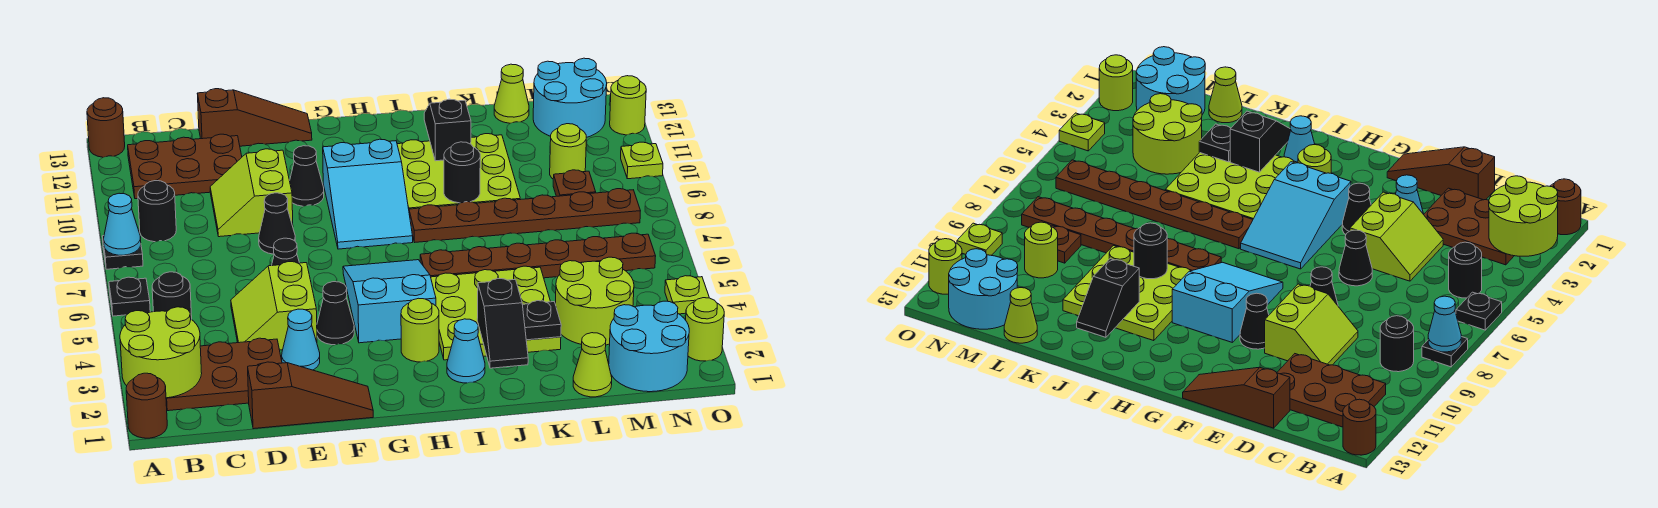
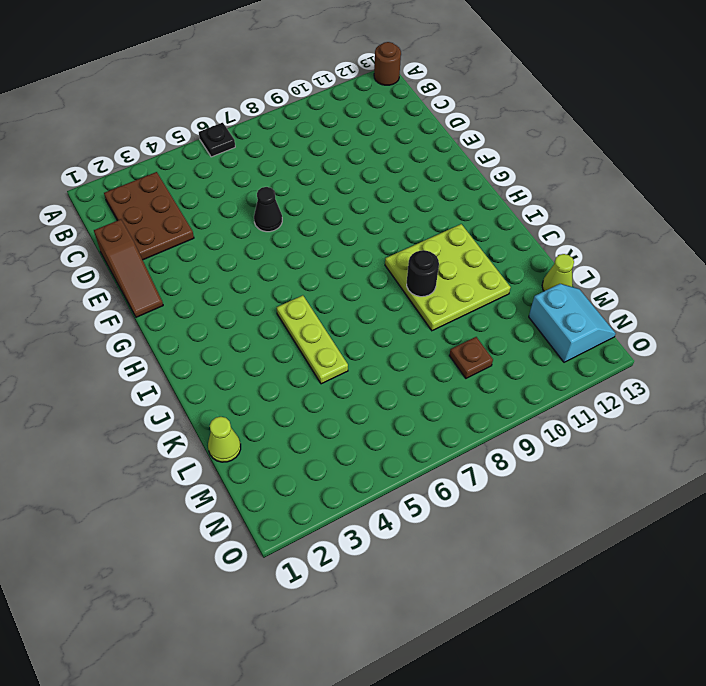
lime plate I5:K5 level 1 -> lime plate I3:K5 level 1
cyan slope M12:N13 level 1 top 12 -> cyan round brick M12:N13 level 1
none -> brown round brick A1 level 1
none -> black plate A8 level 1
none -> black round brick B5 level 1
none -> black round brick B9 level 1

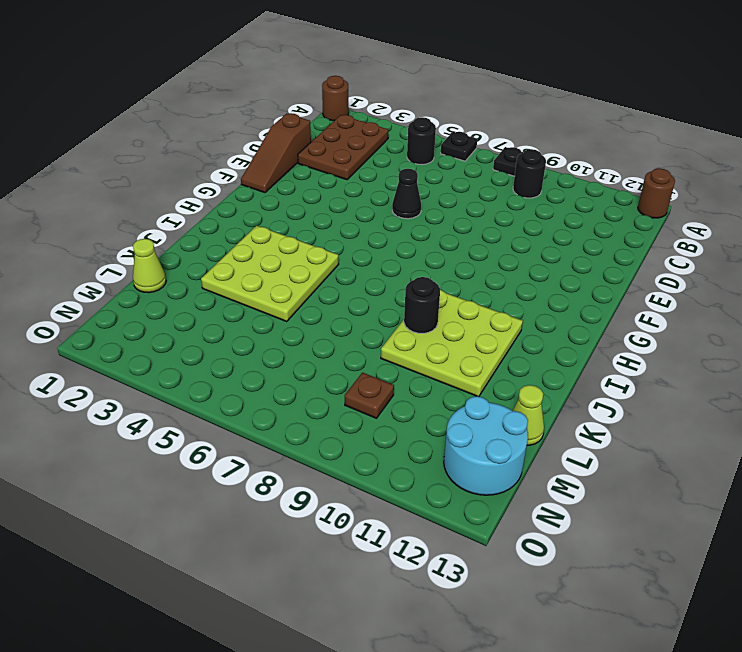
none -> brown plate B11:D12 level 1
none -> lime slope D4:E5 level 1 top E
none -> lime slope D9:E10 level 1 top E
none -> brown slope D13:F13 level 1 top D

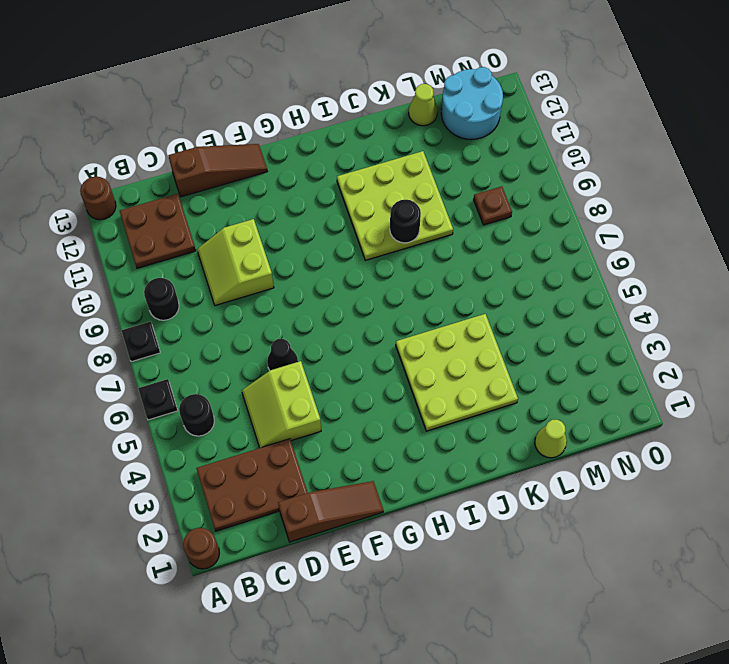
brown plate B11:C12 level 1 -> brown plate B11:D12 level 1
none -> cyan cone E3 level 1
none -> black cone E8 level 1
none -> black cone F4 level 1
none -> black cone F10 level 1

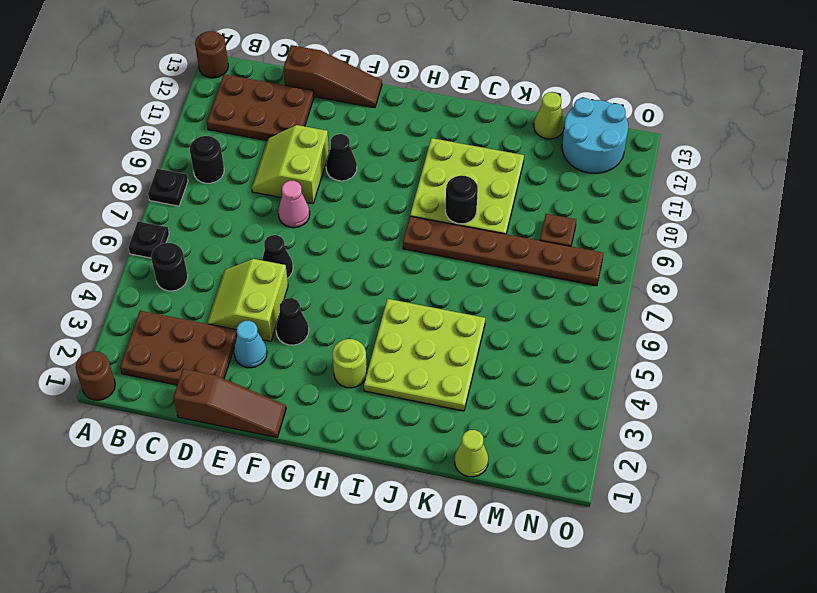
pink cone E8 level 1 -> black cone E8 level 1
none -> cyan slope G4:H6 level 1 top 4
none -> cyan slope G8:H10 level 1 top 10
none -> cyan cone I2 level 1
none -> brown plate I6:N6 level 1

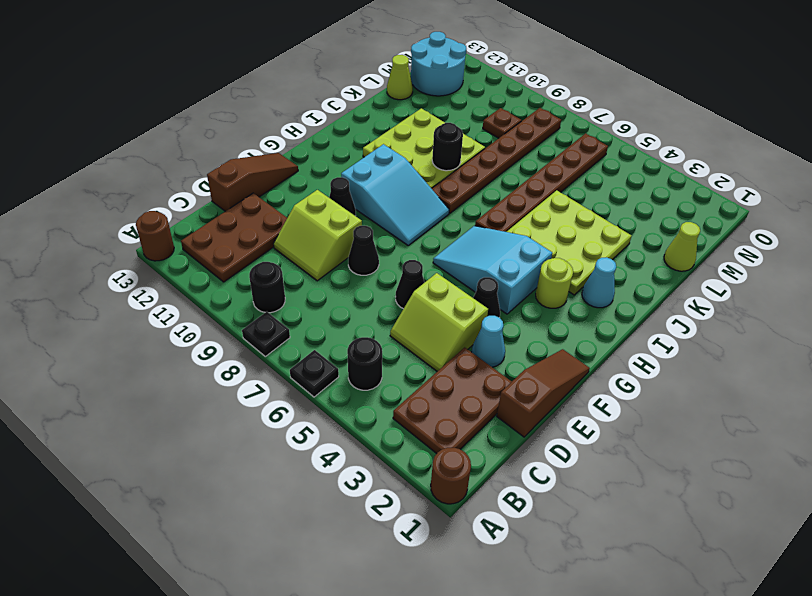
none -> lime round brick L3:M4 level 1
none -> cyan round brick M1:N2 level 1
none -> lime round brick M10 level 1
none -> lime round brick O2 level 1

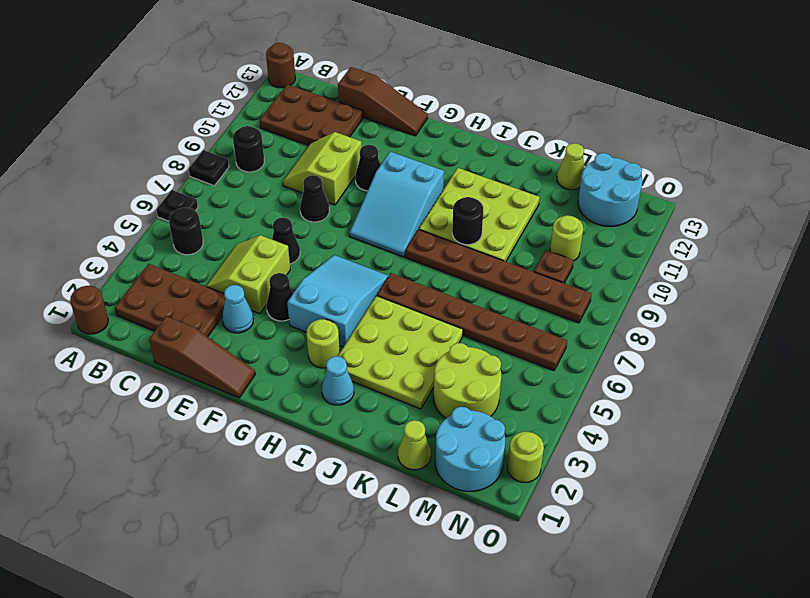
none -> lime plate O4 level 1
none -> lime plate O10 level 1
none -> lime round brick O12 level 1
none -> lime round brick A2:B3 level 2

